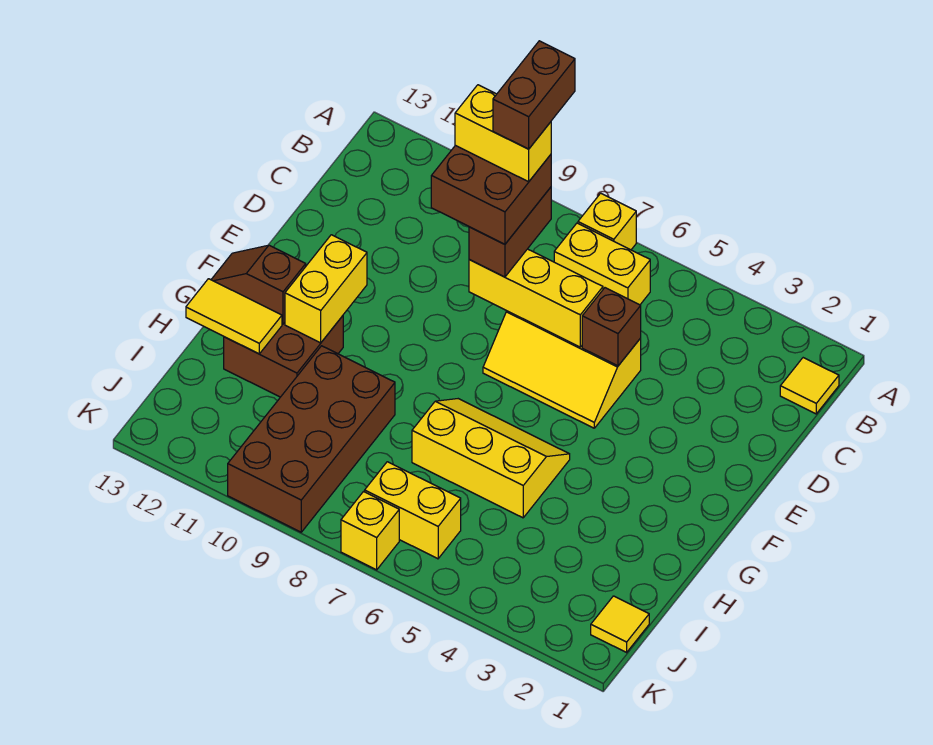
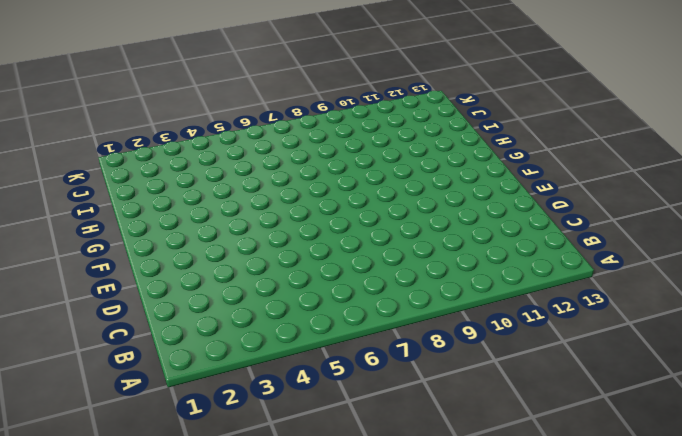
none -> yellow brick A7 level 1
none -> yellow tile B1 level 1
none -> yellow brick B6:B7 level 1

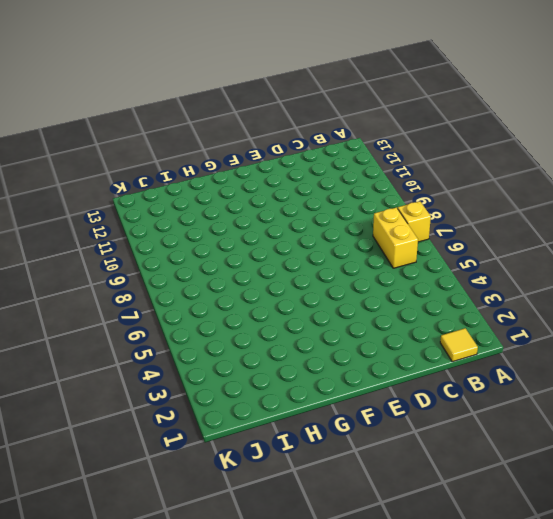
none -> yellow slope D5:E7 level 1 top D
none -> yellow slope G5:H7 level 1 top H
none -> brown brick G11:H12 level 1

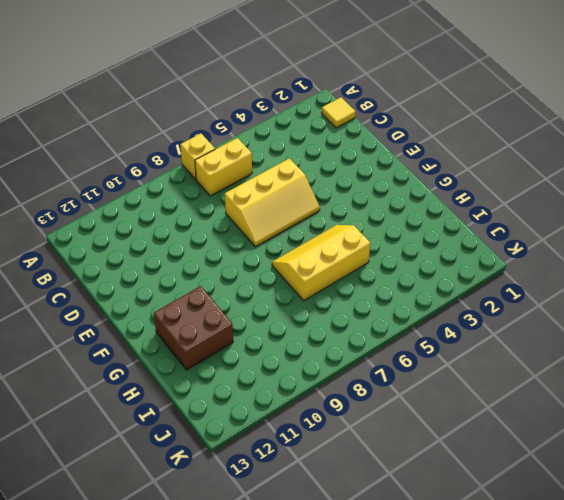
none -> brown brick H9:K10 level 1
none -> yellow tile J1 level 1
none -> yellow brick J6:J7 level 1

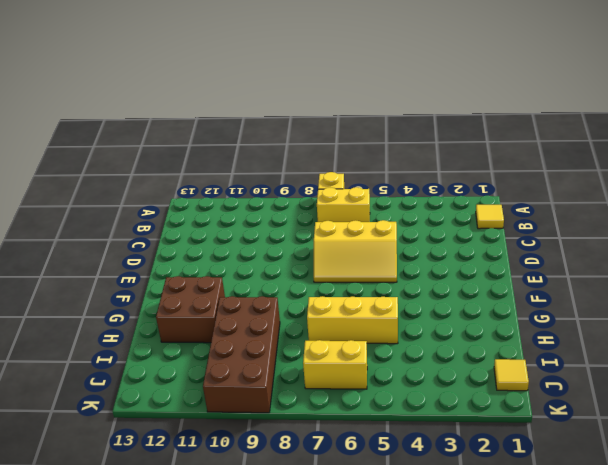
none -> yellow brick K7 level 1
none -> brown brick D5 level 2
none -> yellow brick D6:D8 level 2

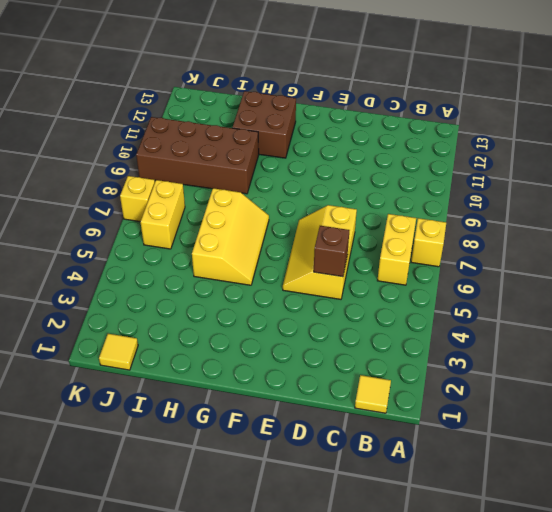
none -> yellow brick D6:D8 level 2
none -> yellow brick F11:G11 level 2
none -> brown slope G12:G13 level 2 top 12

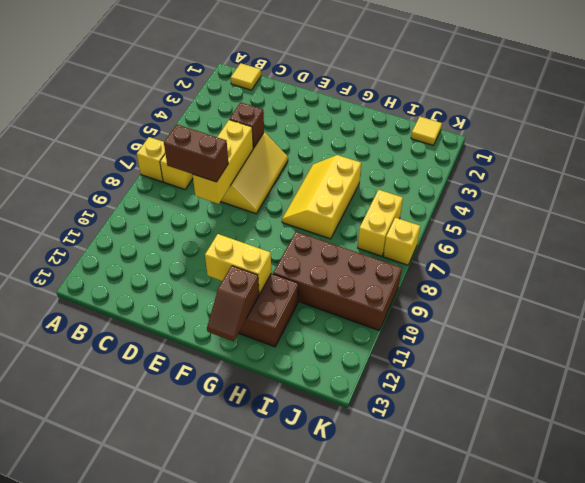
none -> yellow tile H12:H13 level 2
none -> brown brick C8:D9 level 4
none -> yellow brick C8:C9 level 5

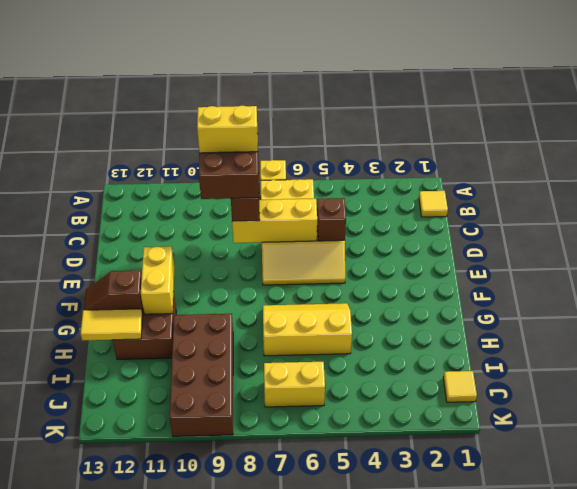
none -> yellow brick K7 level 1
none -> brown brick B8:C8 level 6

